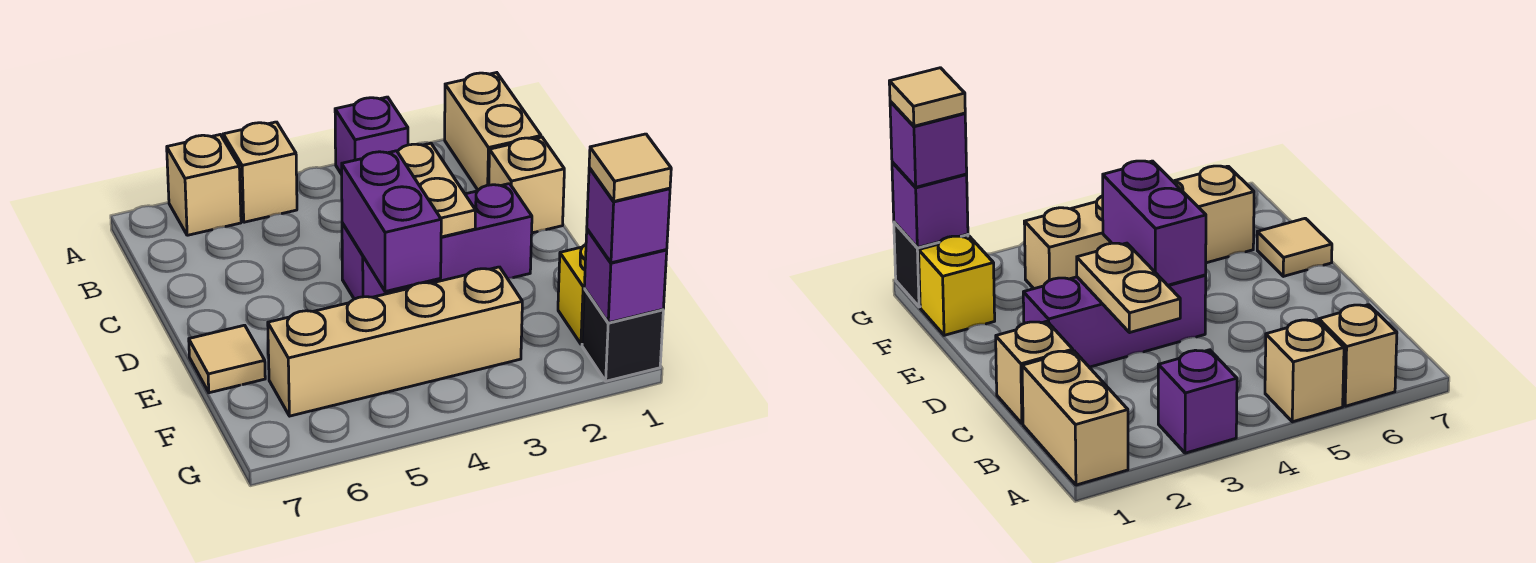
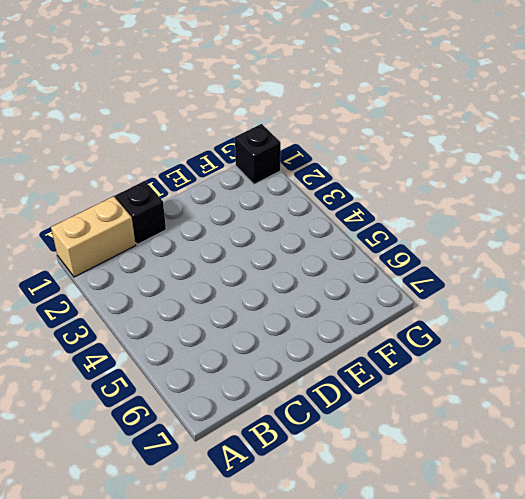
black brick C1 level 1 -> tan brick C1 level 1
none -> purple brick A3 level 1
none -> tan brick A5 level 1
none -> tan brick A6 level 1

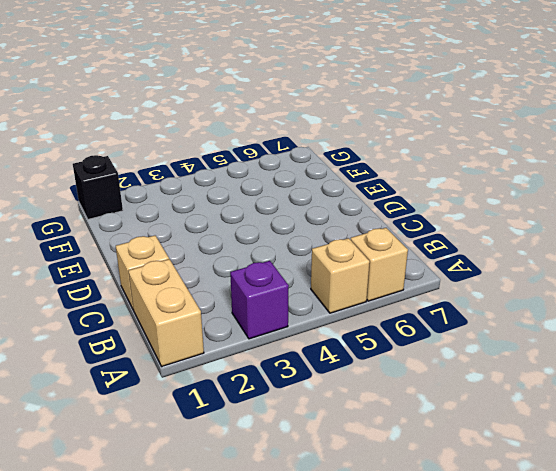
none -> purple brick D2:D4 level 1
none -> tan tile E7 level 1
none -> yellow brick F1 level 1

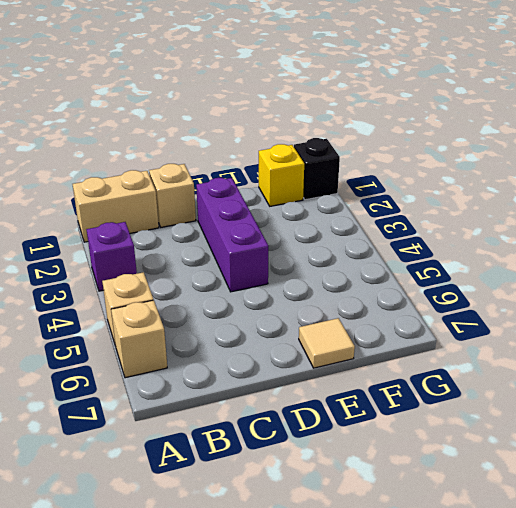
none -> tan brick F3:F6 level 1
none -> tan plate C3:D3 level 2
none -> purple brick D4:E4 level 2

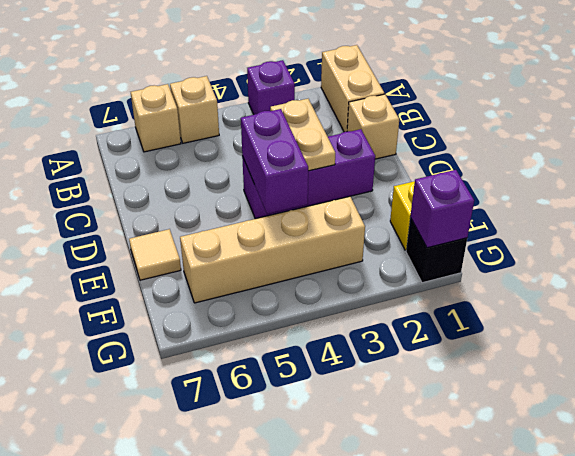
none -> purple brick G1 level 3
none -> tan tile G1 level 4

